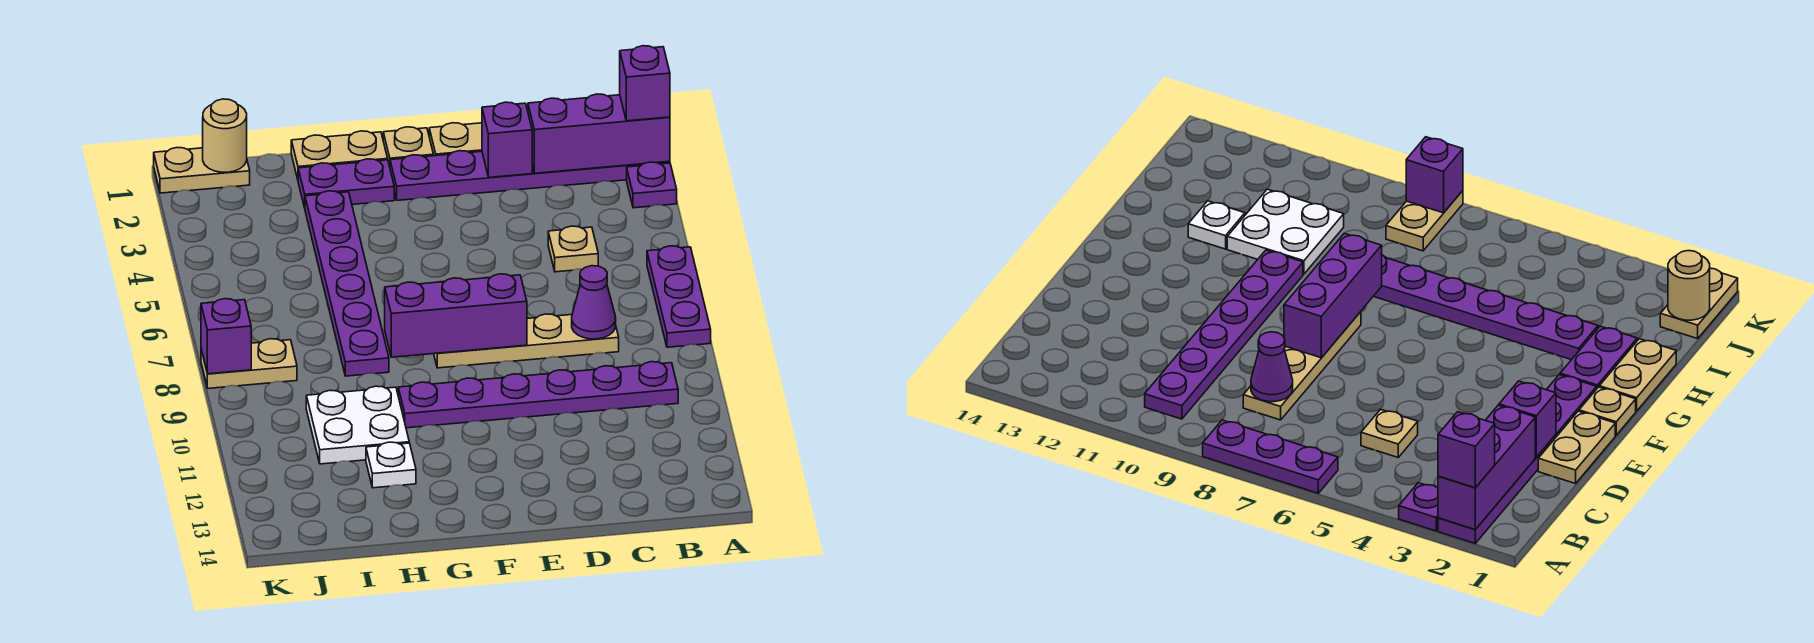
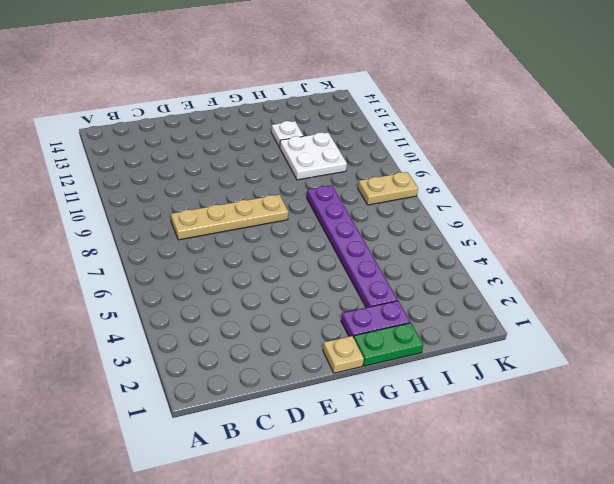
green plate G1:H1 level 1 -> tan plate G1:H1 level 1
none -> purple plate A2:F2 level 1
none -> purple plate A3 level 1
none -> purple plate A6:A8 level 1

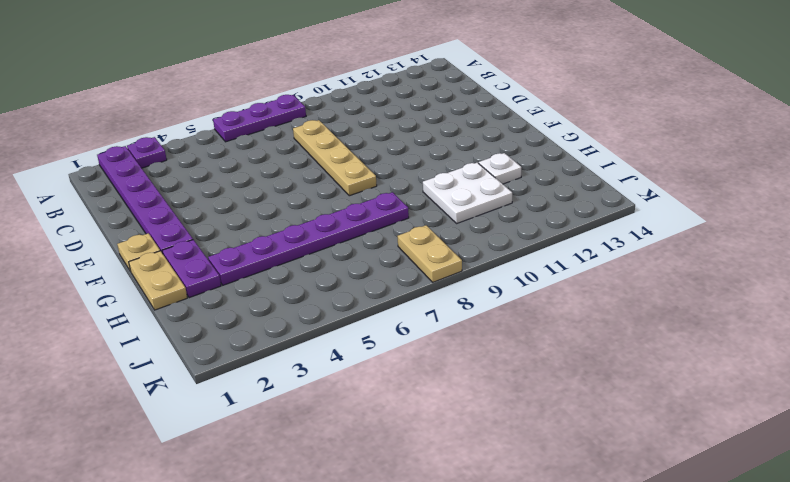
none -> purple plate B10:G10 level 1
none -> tan plate C5 level 1
none -> tan plate D1:E1 level 1

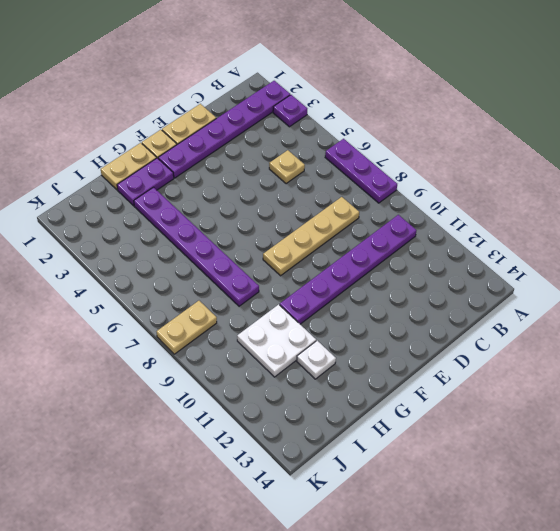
none -> tan plate J1:K1 level 1
none -> purple brick A2:C2 level 2
none -> purple cone C8 level 2

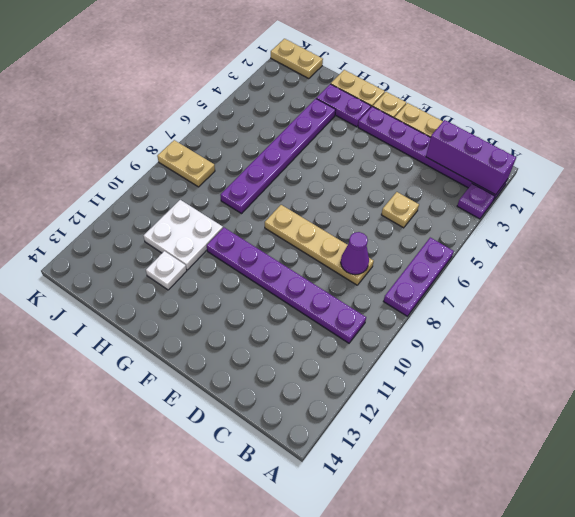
none -> purple brick D2 level 2
none -> purple brick E8:G8 level 2
none -> tan round brick J1 level 2

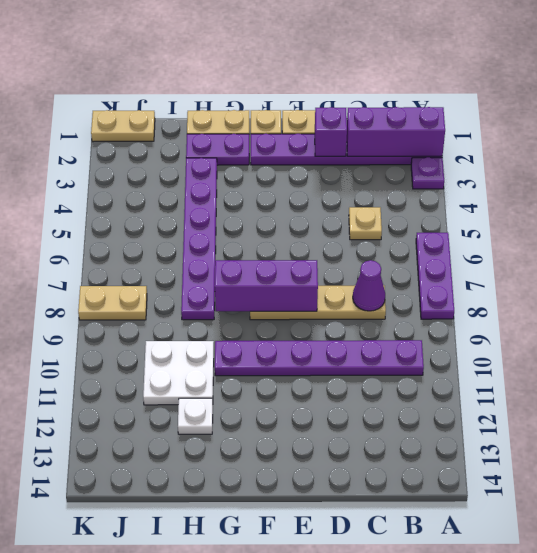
none -> tan round brick J1 level 2
none -> purple brick K8 level 2
none -> purple brick A2 level 3

